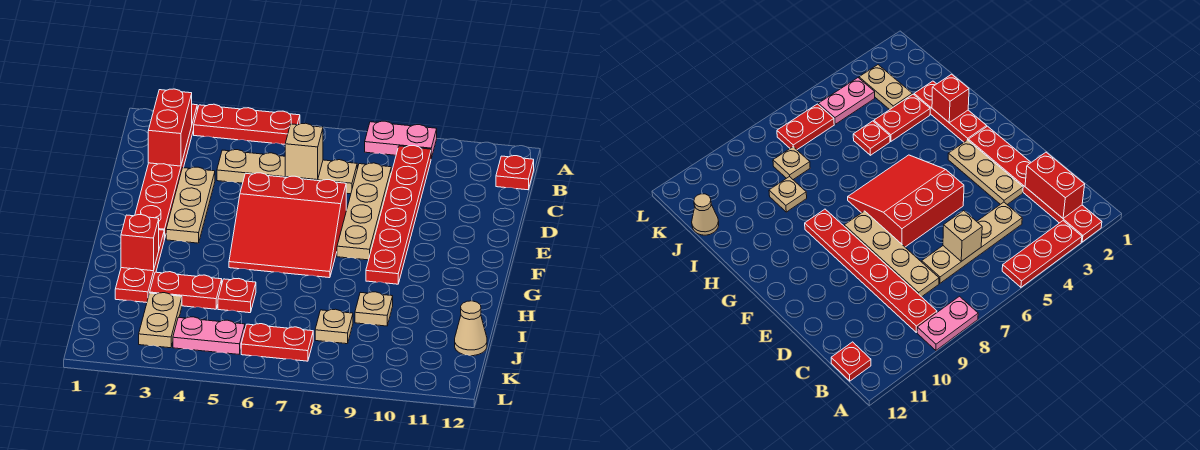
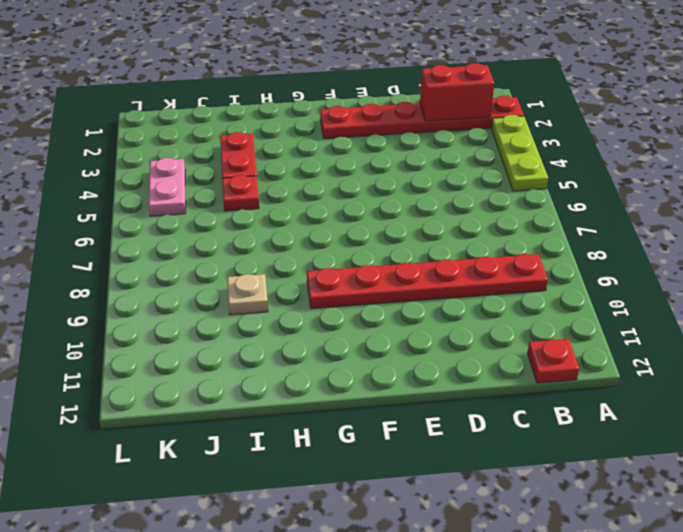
lime plate A3:A5 level 1 -> red plate A3:A5 level 1
none -> pink plate A8:A9 level 1
none -> tan plate C4:C7 level 1
none -> tan plate C8:F8 level 1

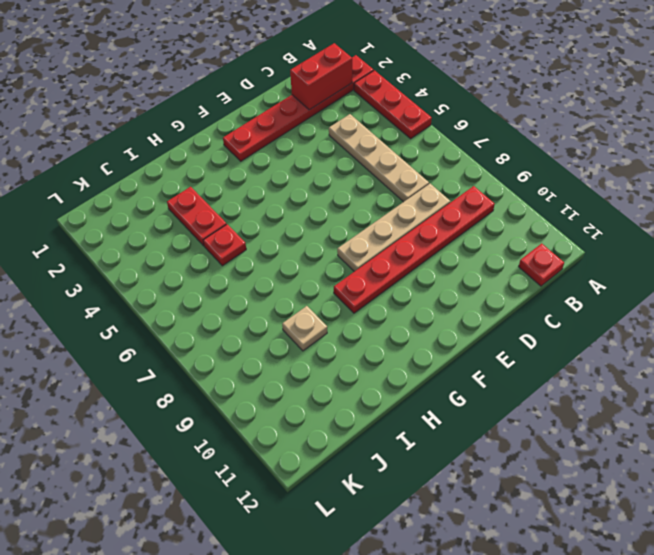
none -> pink plate A8:A9 level 1
none -> tan plate D3:F3 level 1
none -> red slope E5:G7 level 1 top E

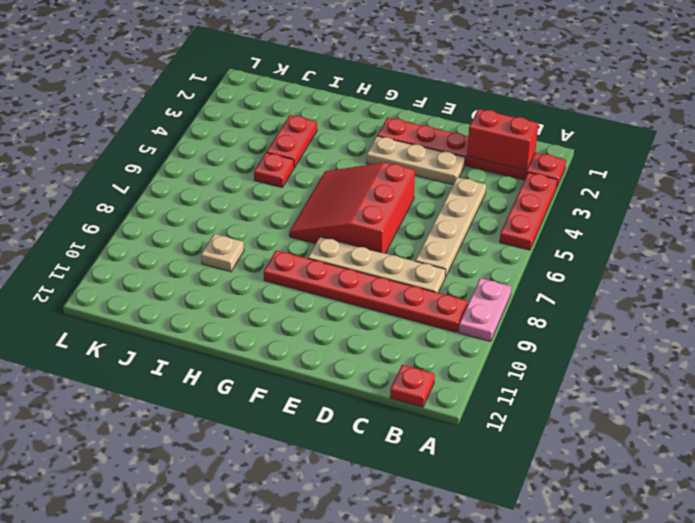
none -> red plate G2:I2 level 1
none -> tan plate J3:K3 level 1
none -> tan plate J8 level 1

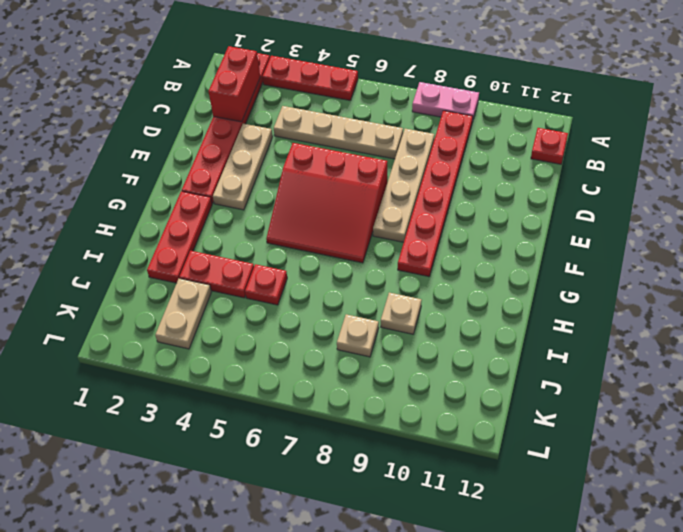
none -> tan cone J12 level 1
none -> pink plate K4:K5 level 1
none -> red plate K6:K7 level 1

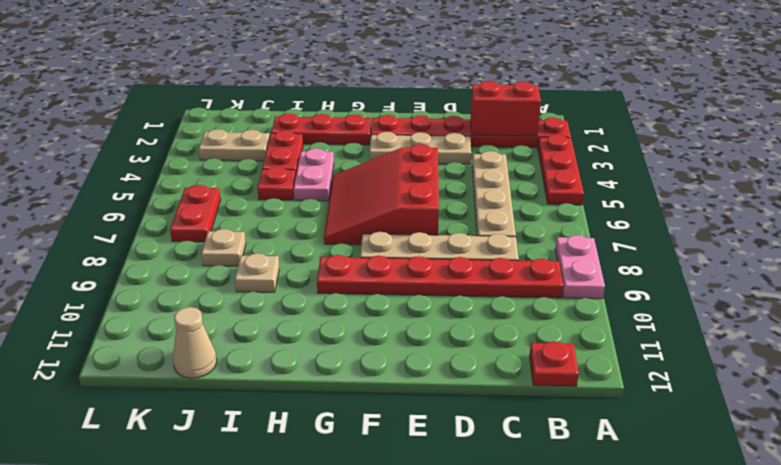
pink plate H4:H5 level 1 -> pink plate K4:K5 level 1
none -> tan brick C6 level 2
none -> red brick H2 level 2

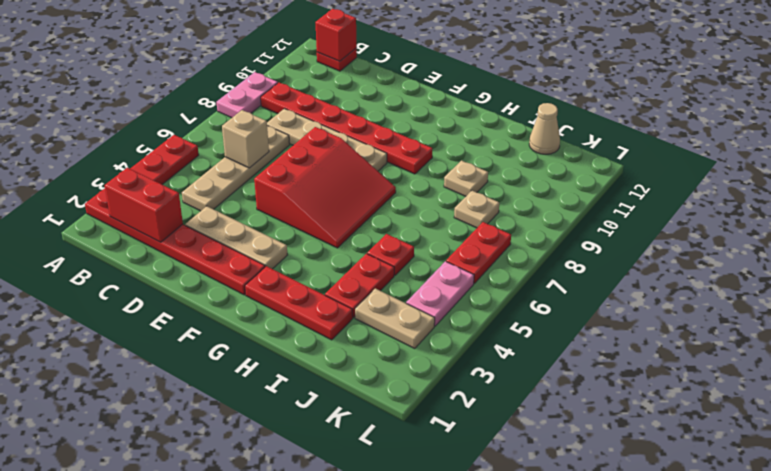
red brick B12 level 2 -> red brick H2 level 2

